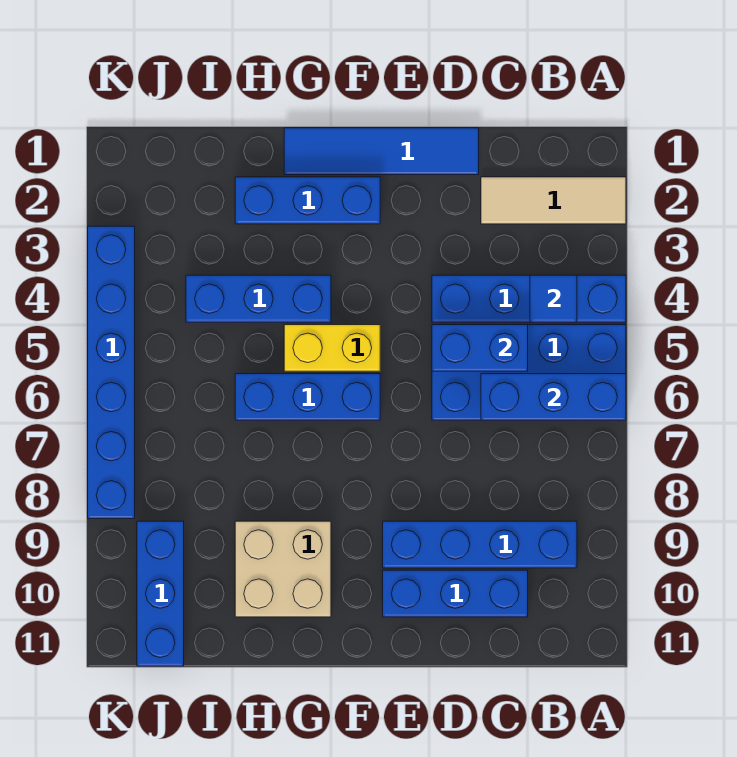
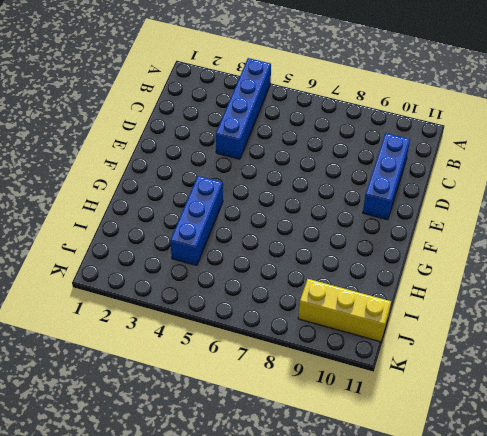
yellow brick J9:J11 level 1 -> blue brick J9:J11 level 1
none -> tan tile A2:C2 level 1
none -> blue brick A5:D6 level 1
none -> blue brick B9:E9 level 1

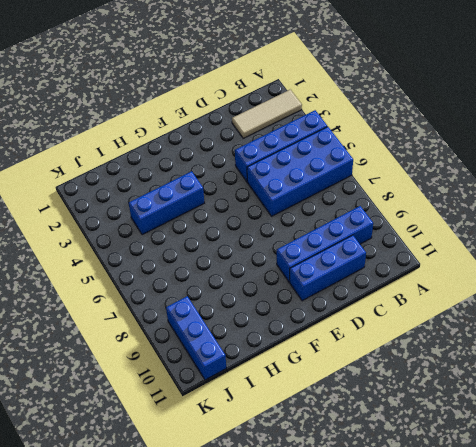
none -> blue tile D1:G1 level 1
none -> blue brick F2:H2 level 1
none -> yellow brick F5:G5 level 1

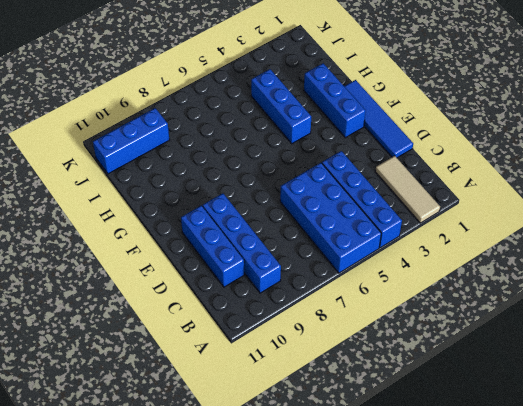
none -> yellow brick F5:G5 level 1
none -> blue brick F6:H6 level 1
none -> tan brick G9:H10 level 1

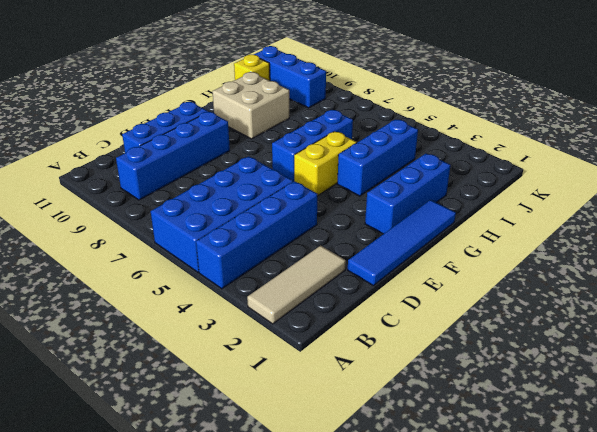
yellow brick I11 level 1 -> none
none -> blue brick K3:K8 level 1
none -> blue brick A6:C6 level 2
none -> blue tile B4 level 2

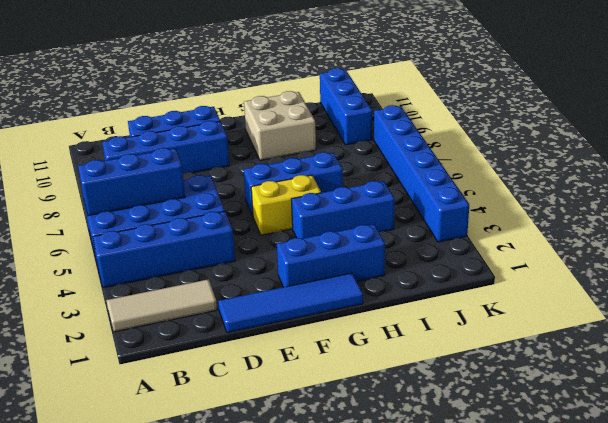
none -> blue tile B4 level 2
none -> blue brick C5:D5 level 2

